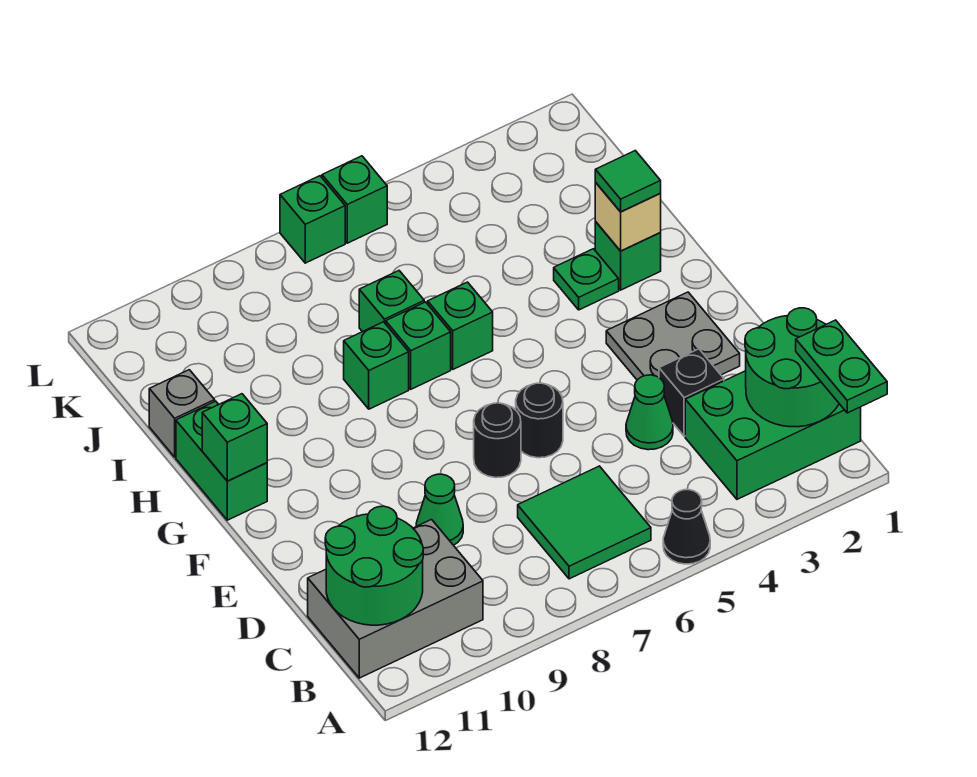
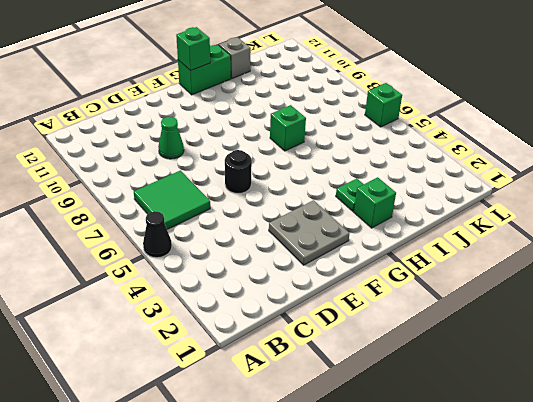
none -> green brick B1:C3 level 1
none -> grey brick B10:C12 level 1
none -> black brick D3 level 1

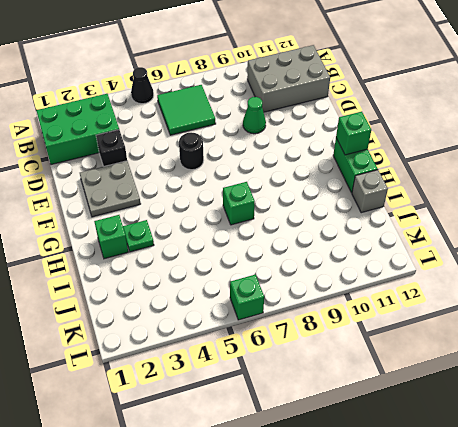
none -> green cone D4 level 1
none -> black round brick E7 level 1
none -> green brick H6 level 1

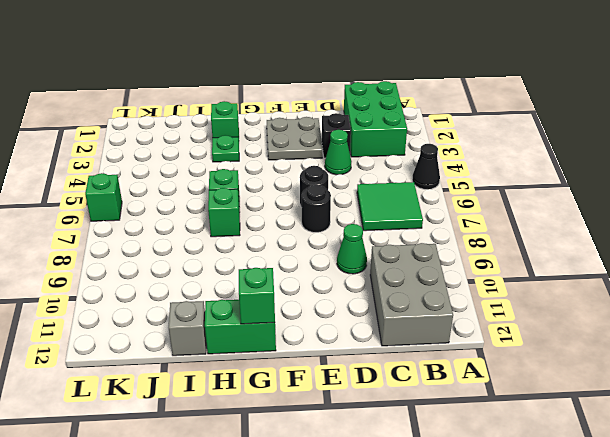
none -> green brick H8 level 1
none -> green brick I7 level 1
none -> green brick L7 level 1

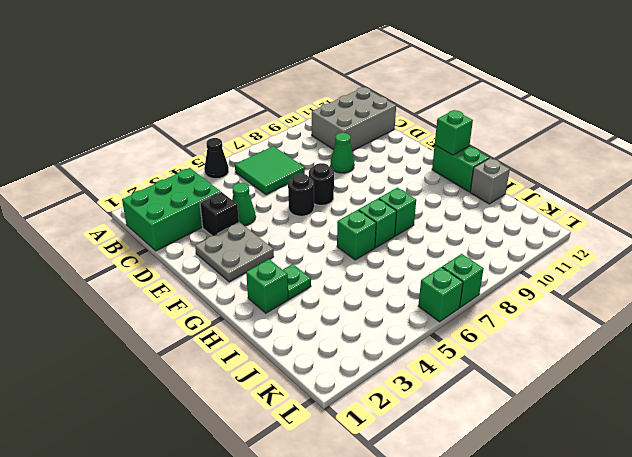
none -> green brick I7 level 1
none -> green round brick B1:C2 level 2
none -> green round brick B11:C12 level 2

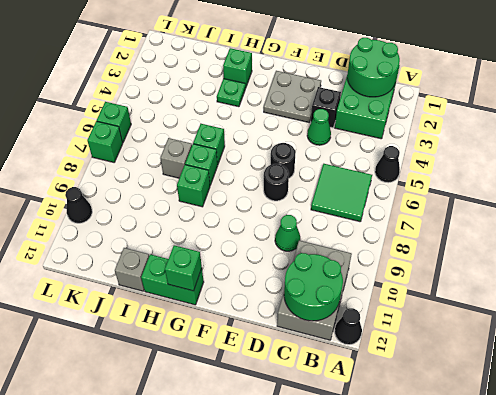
black cone A12 level 1 -> none
grey brick I7 level 1 -> green brick I7 level 1
black cone L10 level 1 -> none
none -> tan brick H2 level 2
none -> green plate A1:B1 level 3
none -> green tile H2 level 3

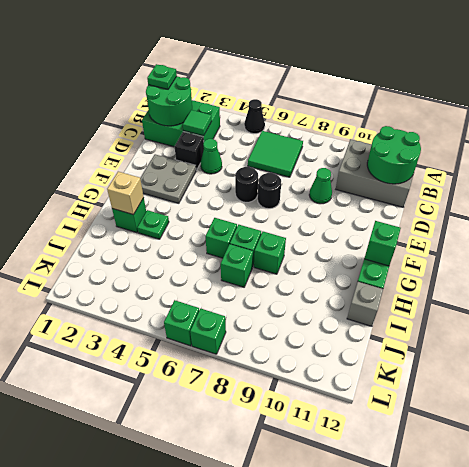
green plate B1 level 3 -> green plate A1:B1 level 3
green tile C3 level 2 -> green tile H2 level 3

